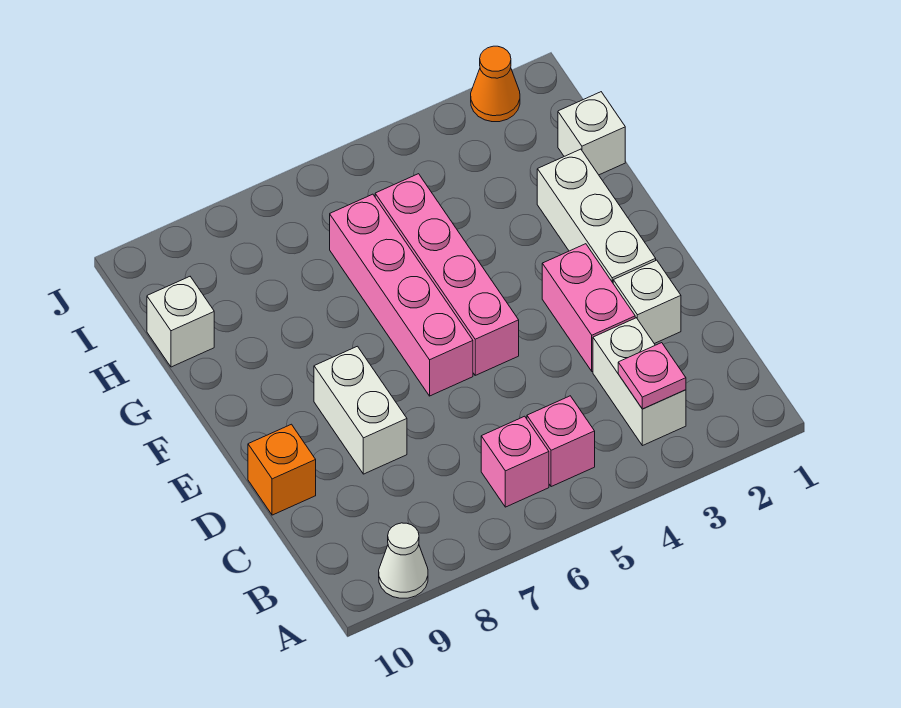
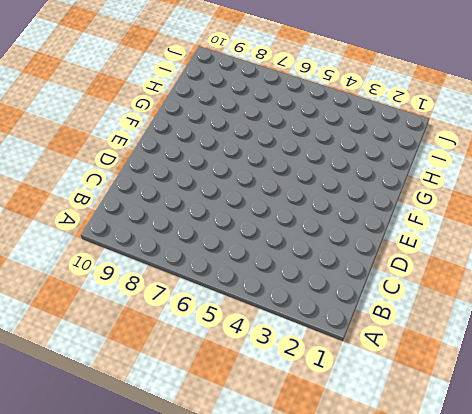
none -> white cone A9 level 1
none -> white brick B3:C3 level 1
none -> pink brick B5 level 1

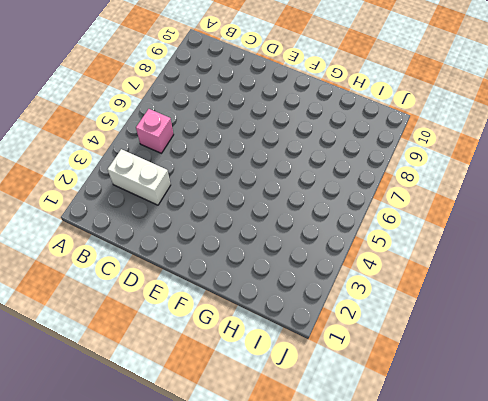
none -> white cone A9 level 1
none -> pink brick B6 level 1
none -> white brick D2 level 1

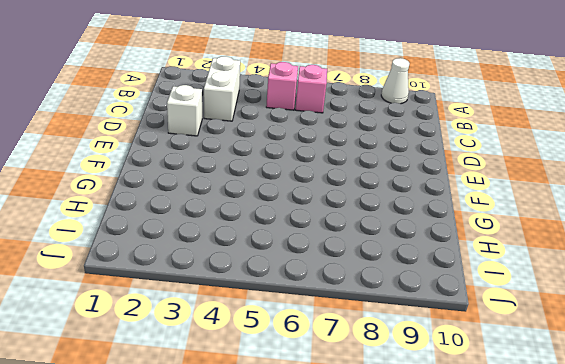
none -> pink brick D3:E3 level 1
none -> white brick D8:E8 level 1
none -> orange brick D10 level 1

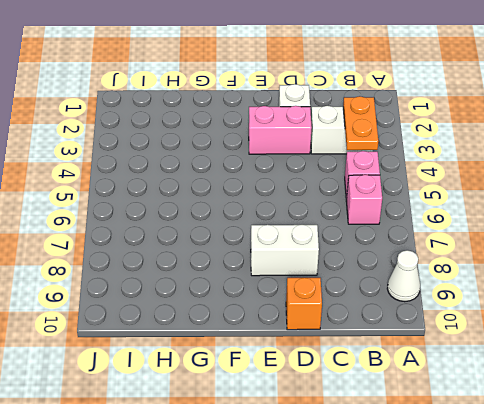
orange plate B3:B4 level 2 -> pink plate B3 level 2
none -> white brick E2:G2 level 1
none -> pink brick E5:H5 level 1
none -> pink brick E6:H6 level 1

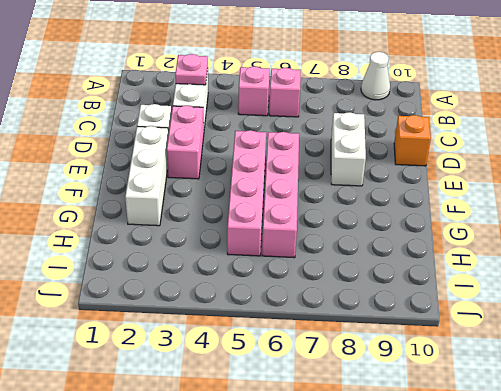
none -> white brick H1 level 1
none -> white brick H10 level 1
none -> orange cone J2 level 1

